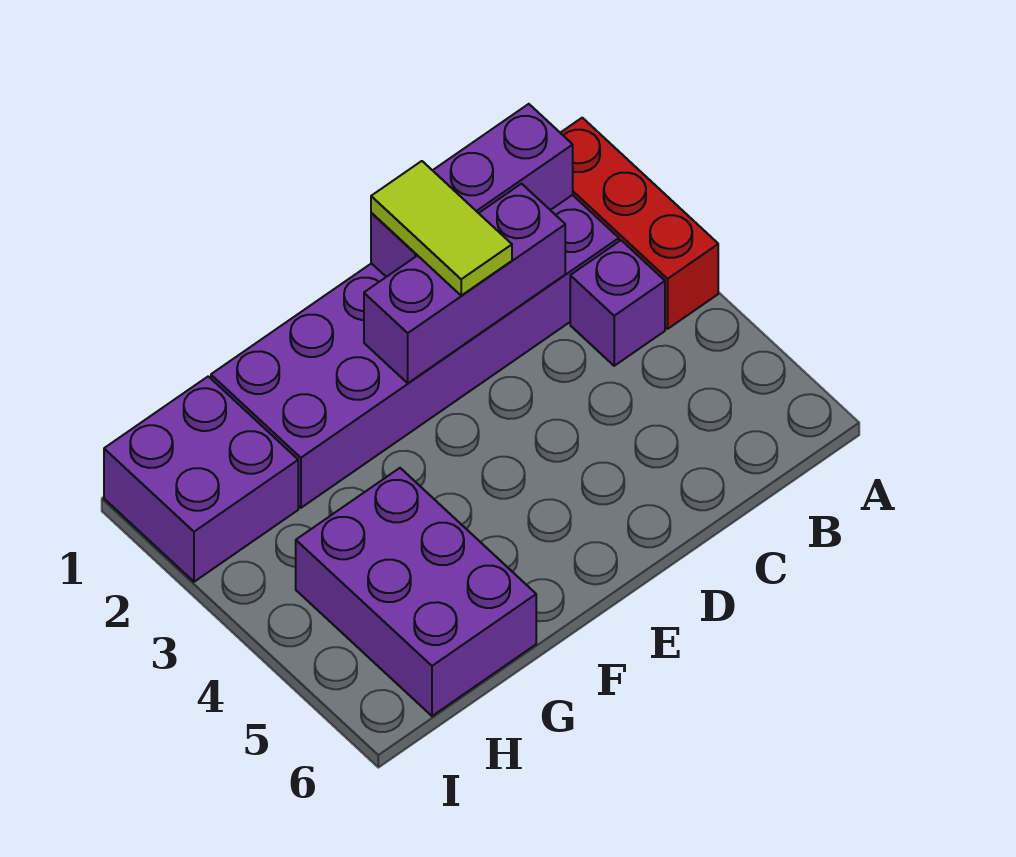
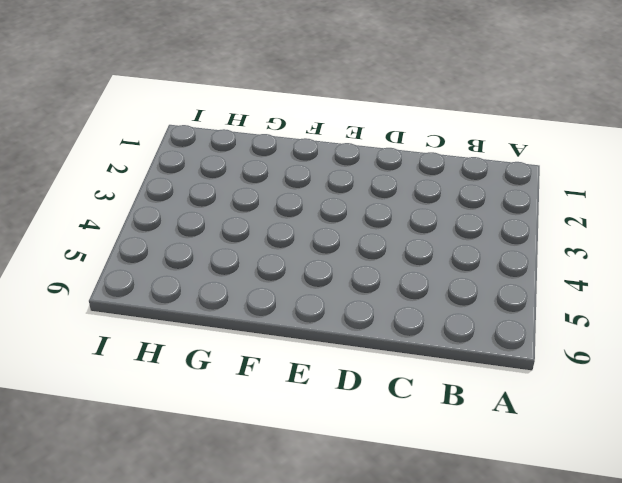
none -> red brick A1:A3 level 1
none -> purple brick B1:G2 level 1

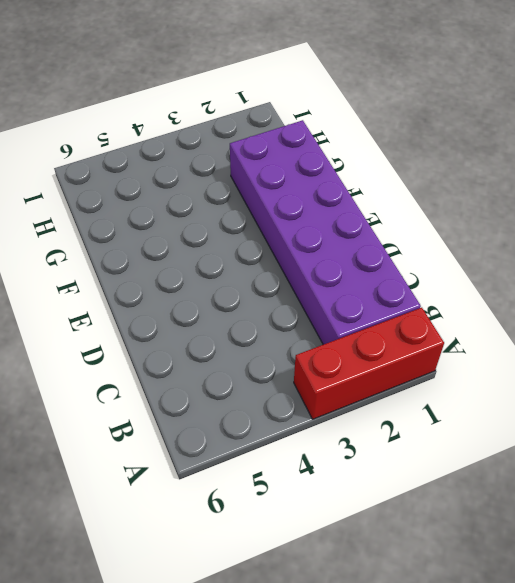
none -> purple brick B3 level 1
none -> purple brick G4:H6 level 1

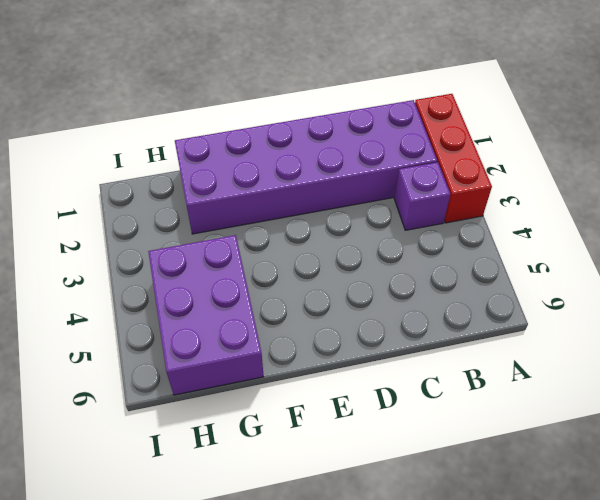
none -> purple brick H1:I2 level 1
none -> purple brick B1:D1 level 2

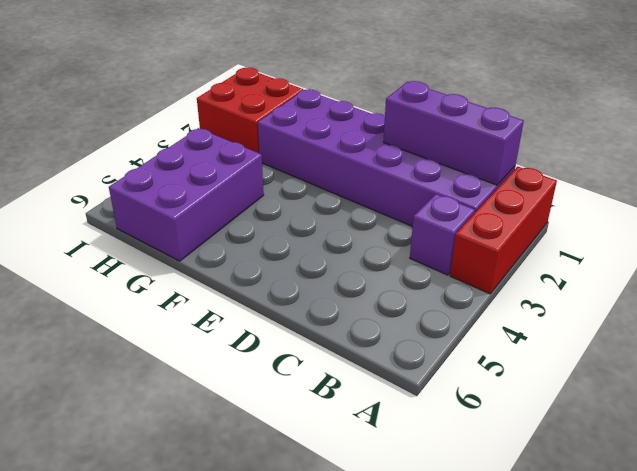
red brick H1:I2 level 1 -> purple brick H1:I2 level 1
none -> purple brick C2:E2 level 2
none -> lime tile D1:D2 level 3

